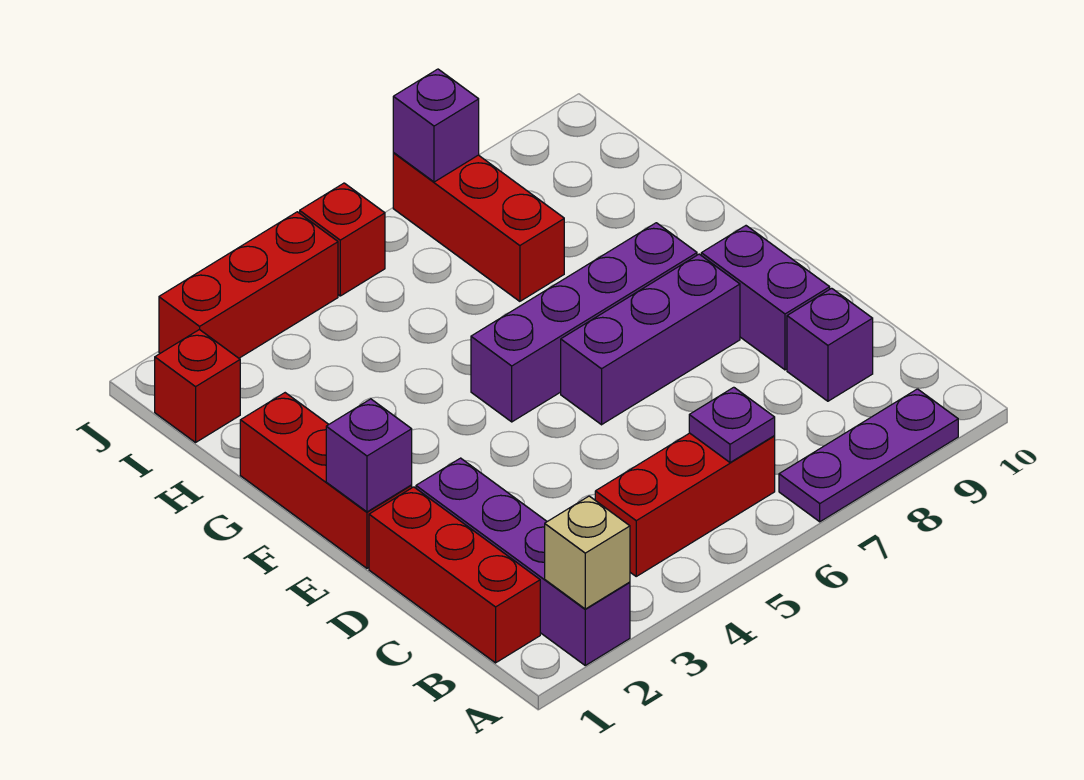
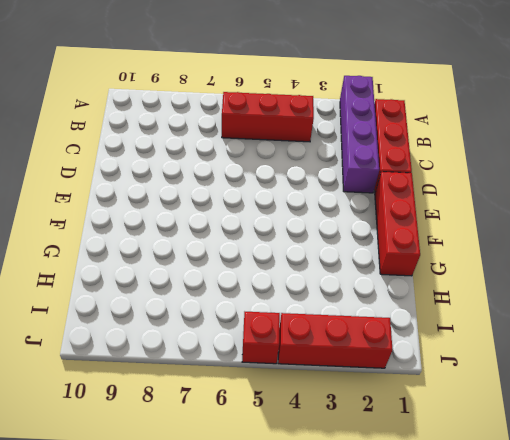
none -> purple plate A7:A9 level 1
none -> purple brick C9 level 1
none -> purple brick D9:E9 level 1

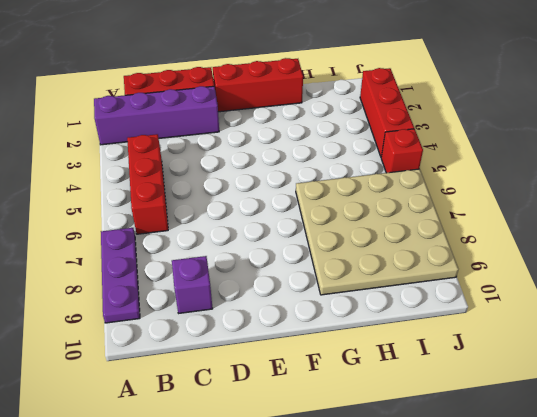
tan plate G6:J9 level 1 -> red brick H7:J7 level 1
none -> purple brick D9:E9 level 1
none -> purple brick E6:E8 level 1
none -> purple brick F5:F8 level 1

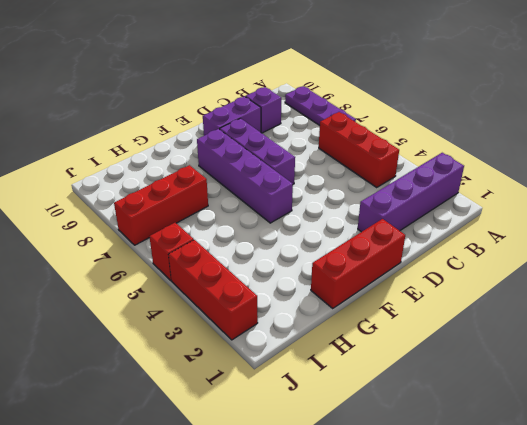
none -> red brick B1:D1 level 1
none -> red brick I1 level 1
none -> tan brick A2 level 2

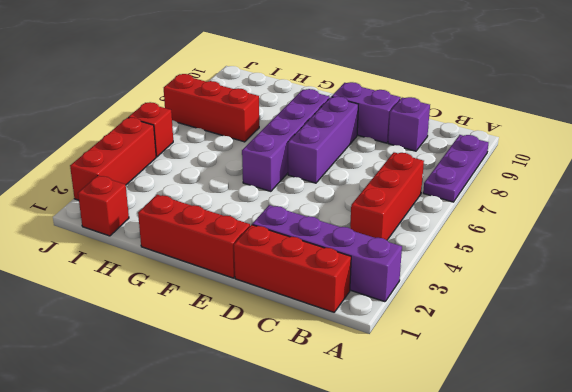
none -> tan brick A2 level 2
none -> purple plate B6 level 2
none -> purple brick E1 level 2

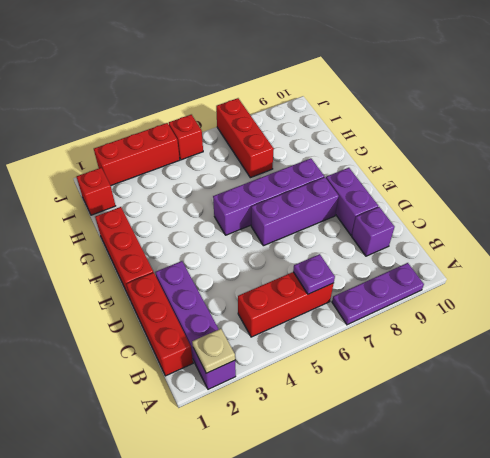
tan plate A2 level 2 -> tan brick A2 level 2
none -> purple brick E1 level 2
none -> purple brick J7 level 2

